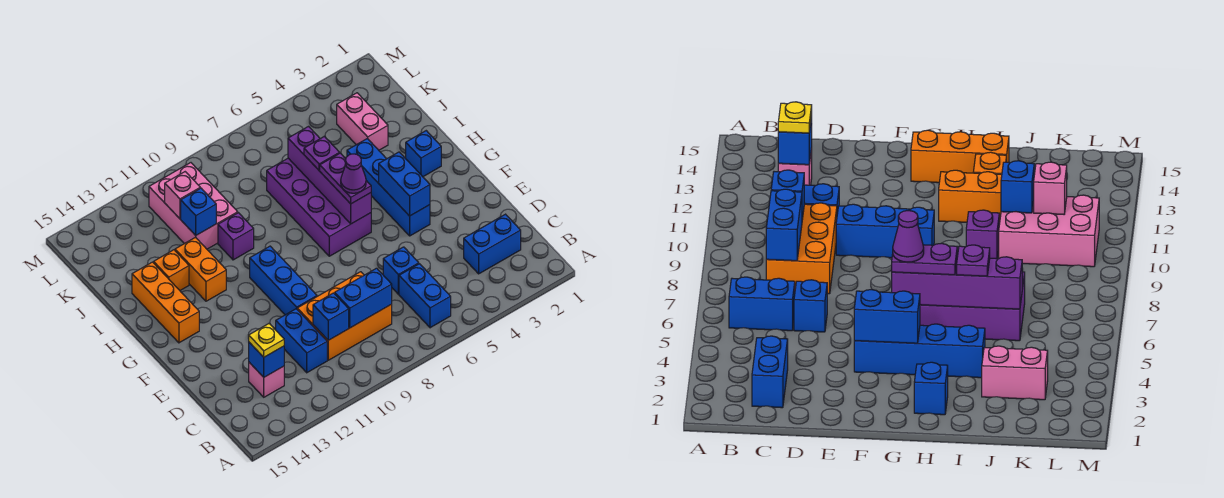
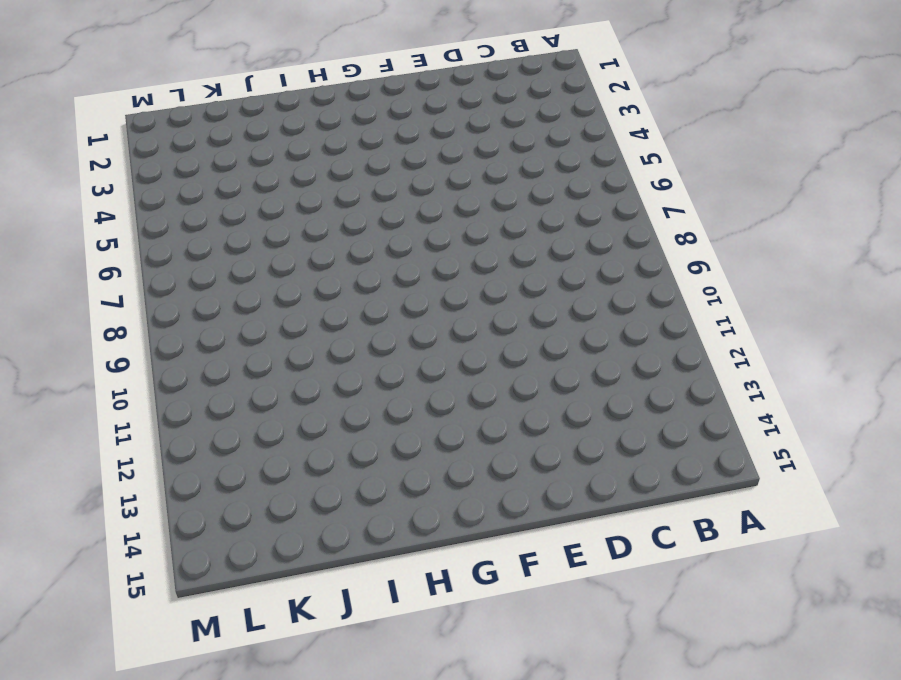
none -> blue brick B6:C6 level 1
none -> blue brick C2:C3 level 1
none -> orange brick C8:D10 level 1

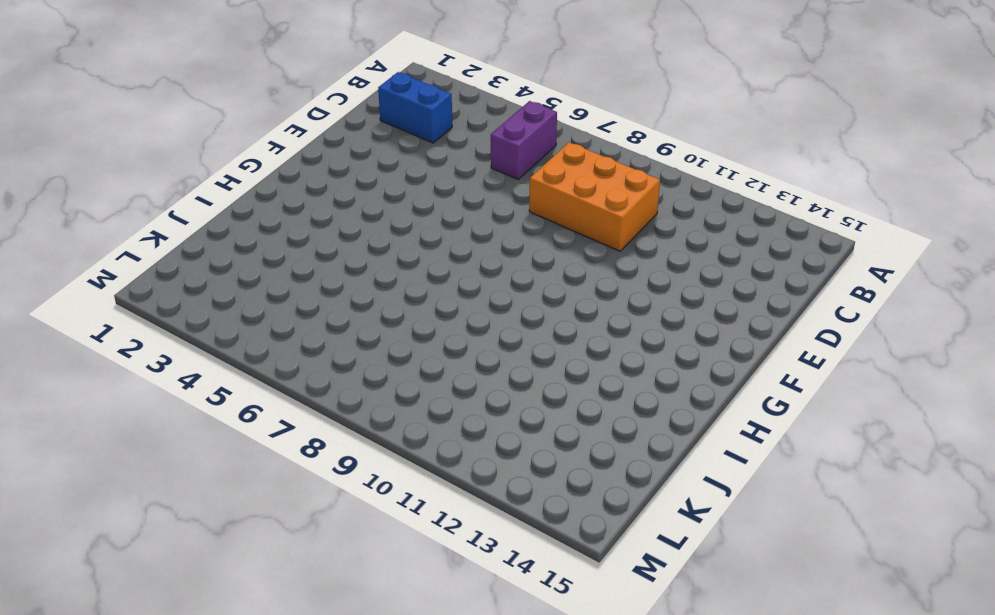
purple brick B6:C6 level 1 -> blue brick B6:C6 level 1
none -> blue brick C11:D11 level 1
none -> pink brick C13 level 1
none -> blue brick D6 level 1

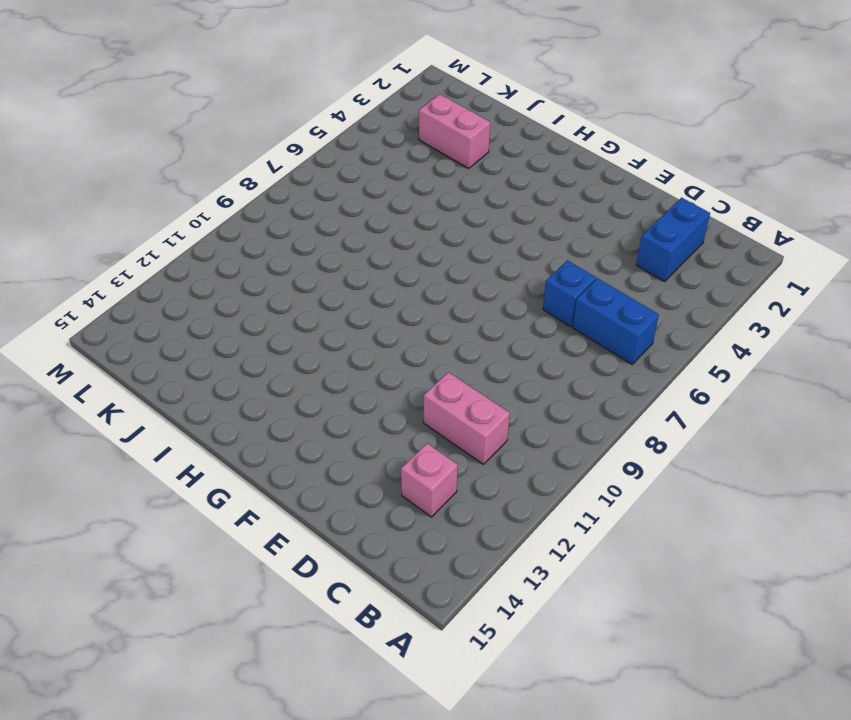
pink brick C11:D11 level 1 -> blue brick C11:D11 level 1
none -> orange brick C8:D10 level 1
none -> blue brick E10:G10 level 1
none -> blue brick F4:I4 level 1

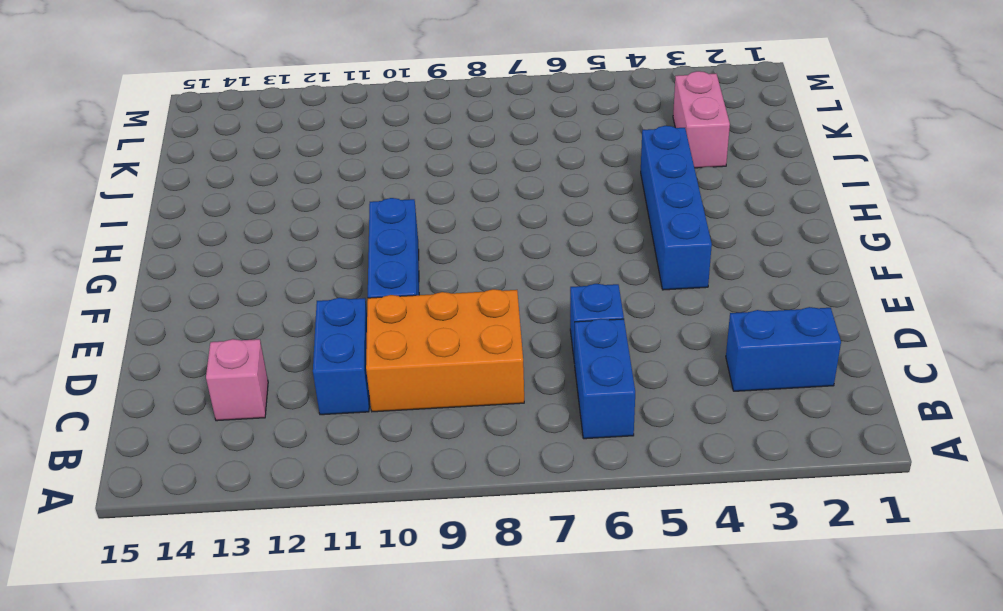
none -> purple brick G6:J7 level 1
none -> orange brick G14:I14 level 1
none -> blue brick H2 level 1

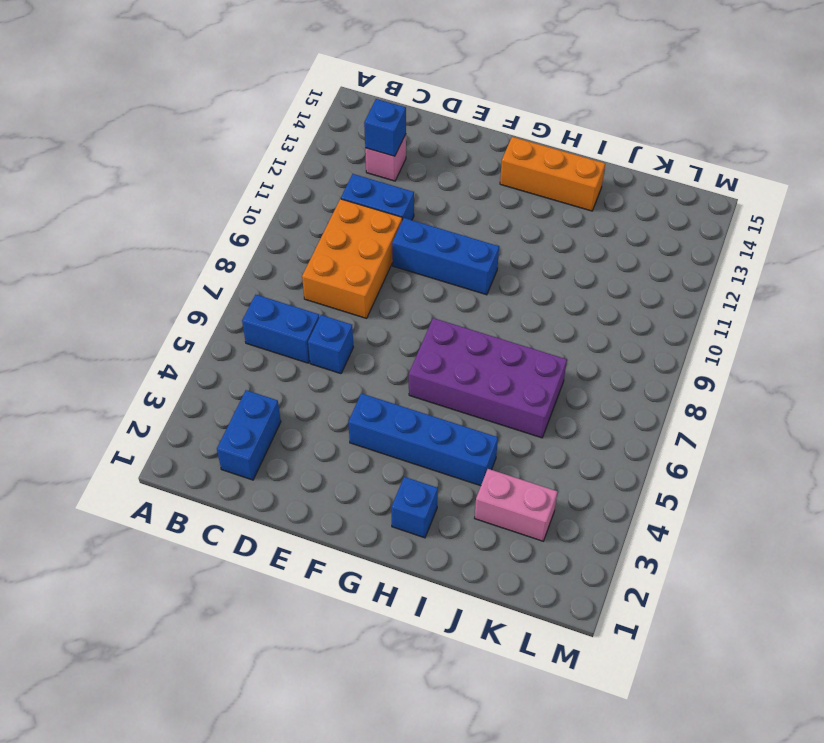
none -> orange brick H12:I12 level 1
none -> purple brick I10 level 1
none -> orange brick I13 level 1

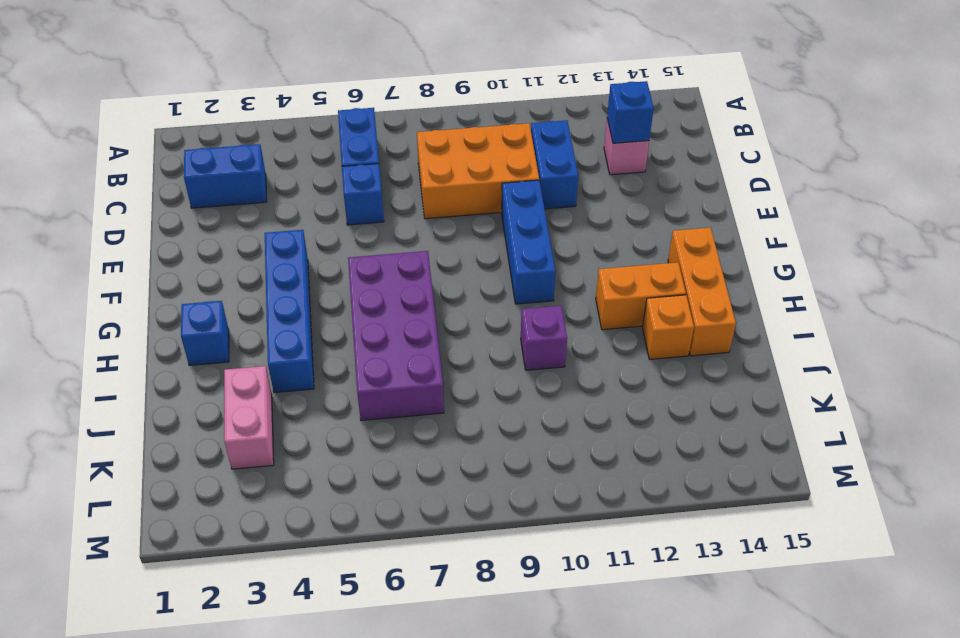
orange brick H12:H13 level 1 -> orange brick H12:I12 level 1
none -> pink brick J10:L11 level 1
none -> blue brick C8:C9 level 2
none -> blue brick C10 level 2

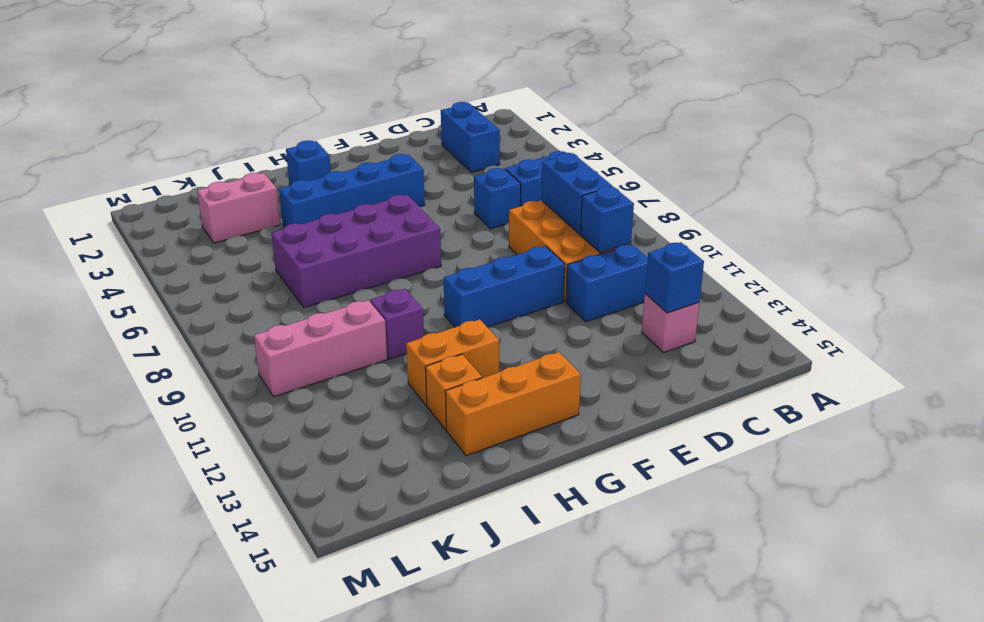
pink brick J10:L10 level 1 -> pink brick J10:L11 level 1
none -> blue brick F4:G4 level 2
none -> purple brick G6:J6 level 2
none -> blue brick J11 level 2

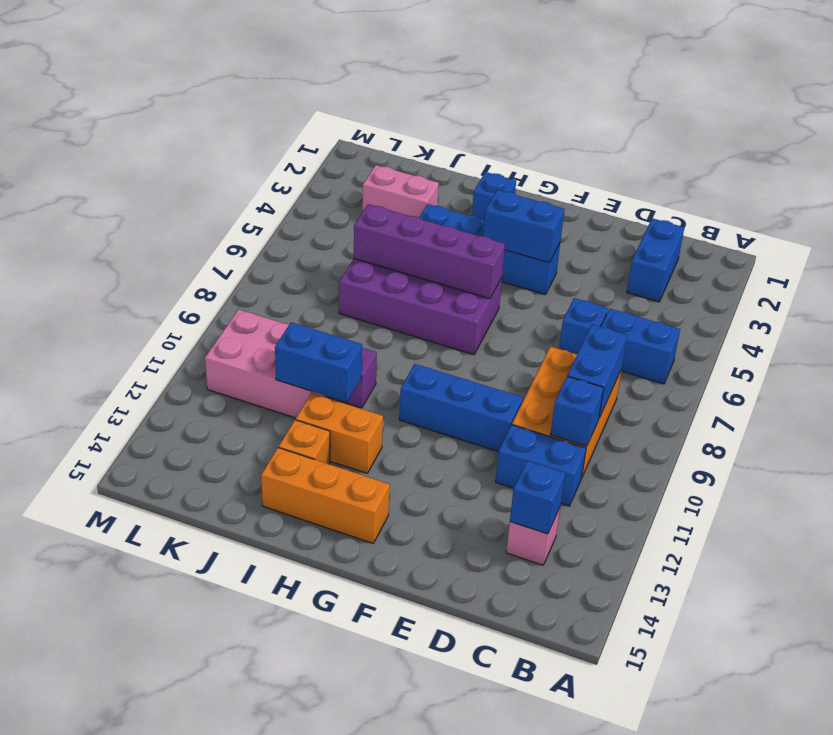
blue brick I11:J11 level 2 -> blue brick J11 level 2
none -> pink brick K11 level 2
none -> yellow plate C13 level 3
none -> purple plate G6:H6 level 3

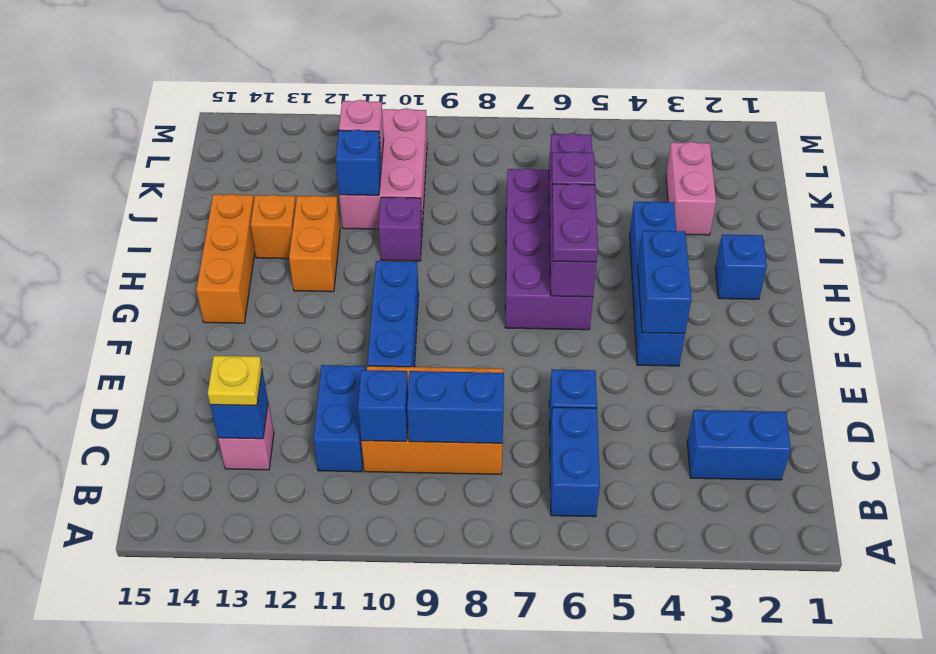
none -> purple cone G6 level 4

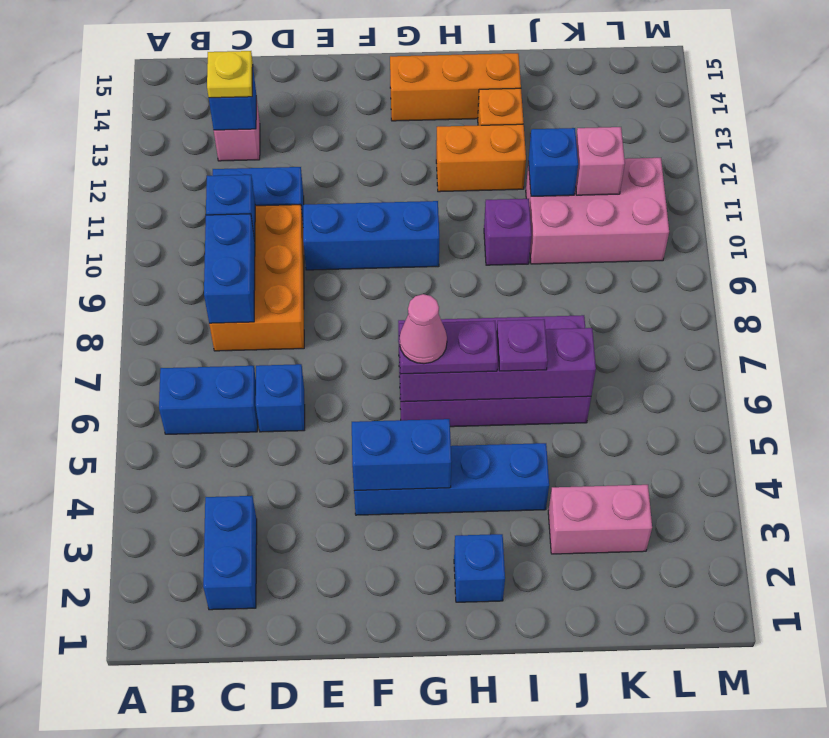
pink cone G6 level 4 -> purple cone G6 level 4

